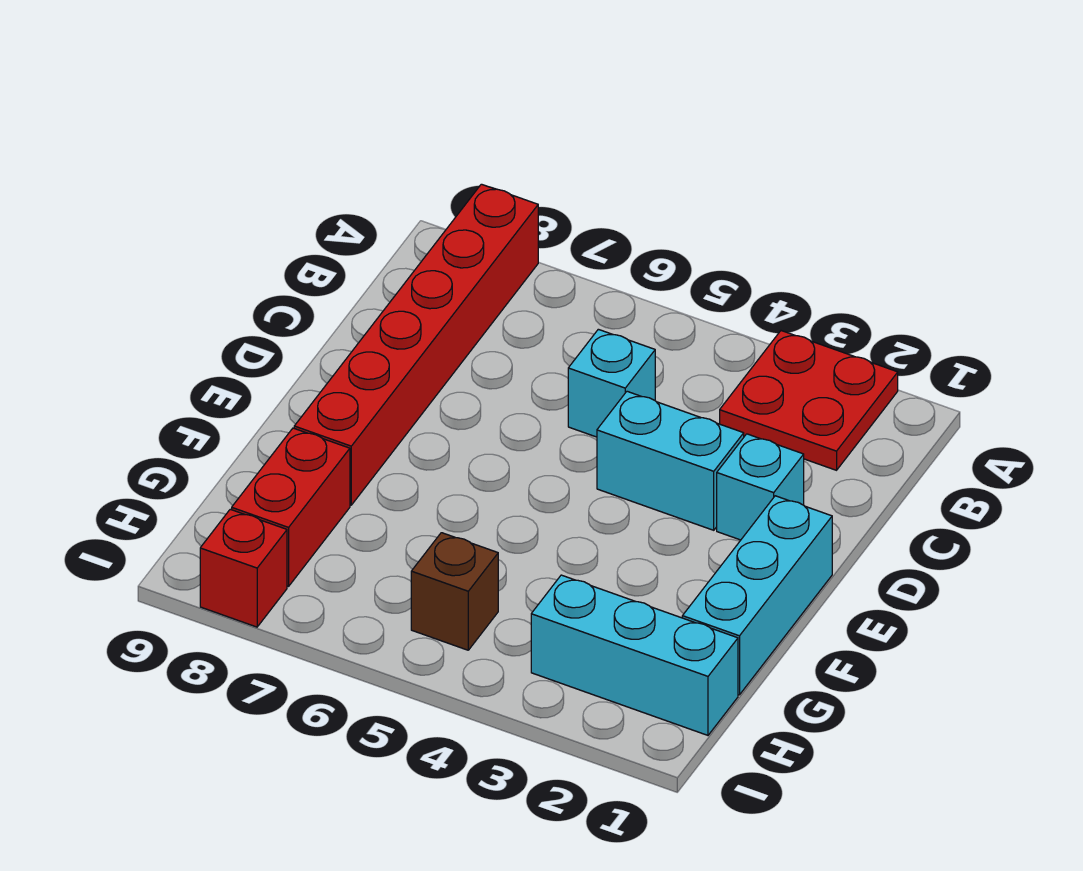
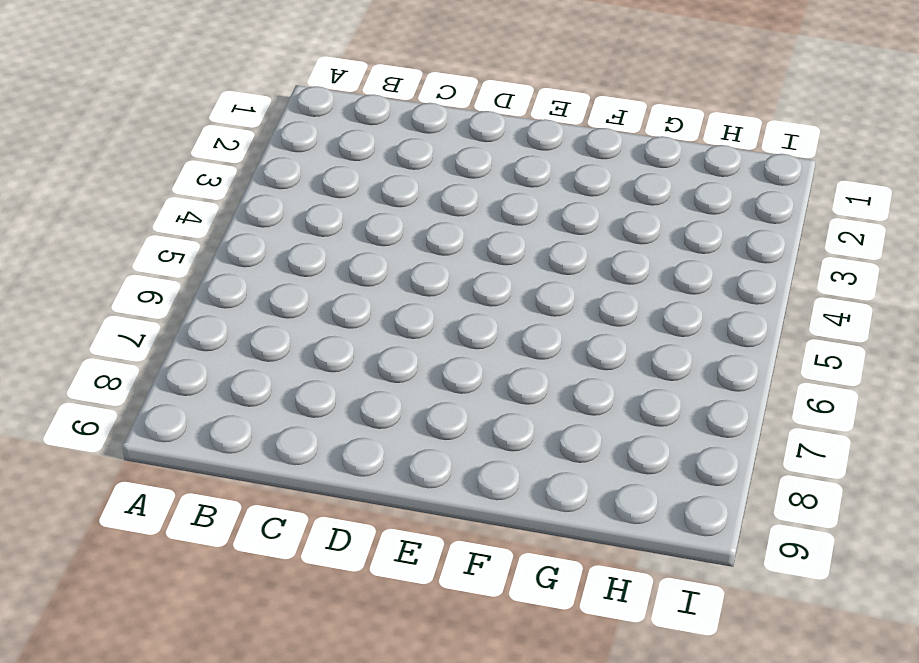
none -> red plate A2:B3 level 1
none -> red brick A8:F8 level 1

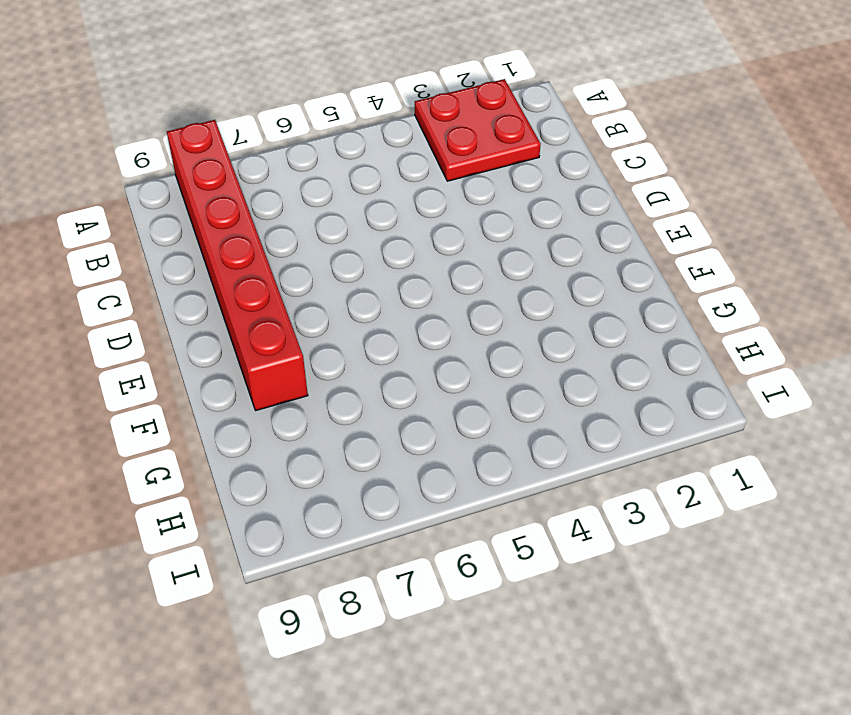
none -> cyan brick C5 level 1
none -> cyan brick D2 level 1

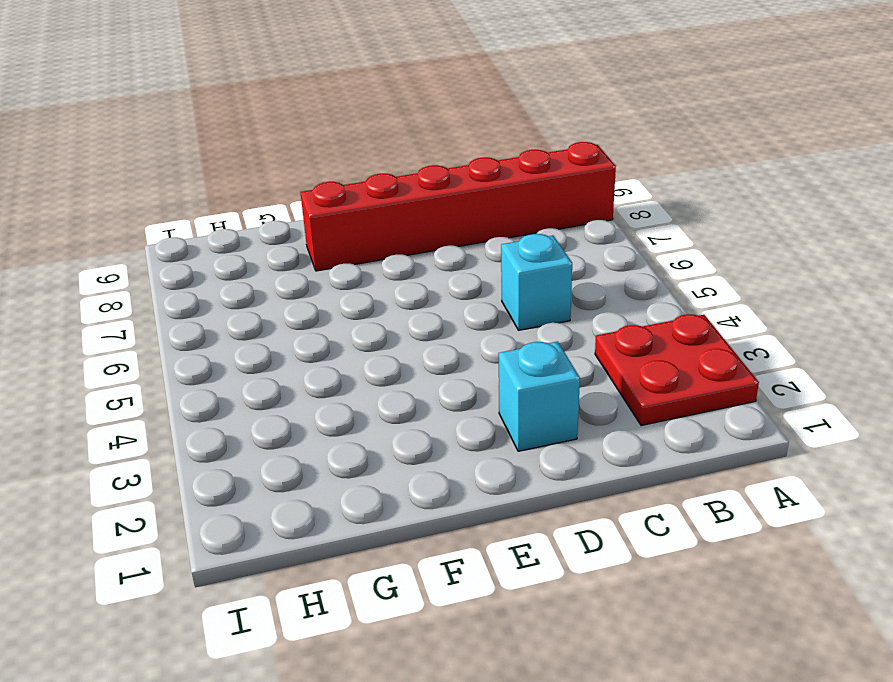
none -> cyan brick D3:D4 level 1
none -> cyan brick E1:G1 level 1

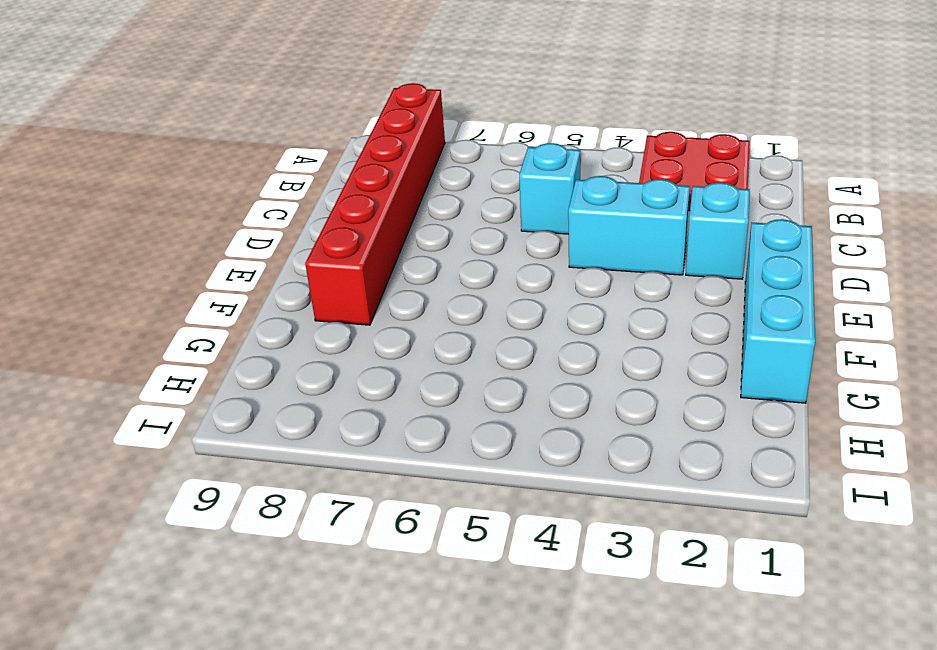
none -> red brick G8:H8 level 1
none -> cyan brick H1:H3 level 1

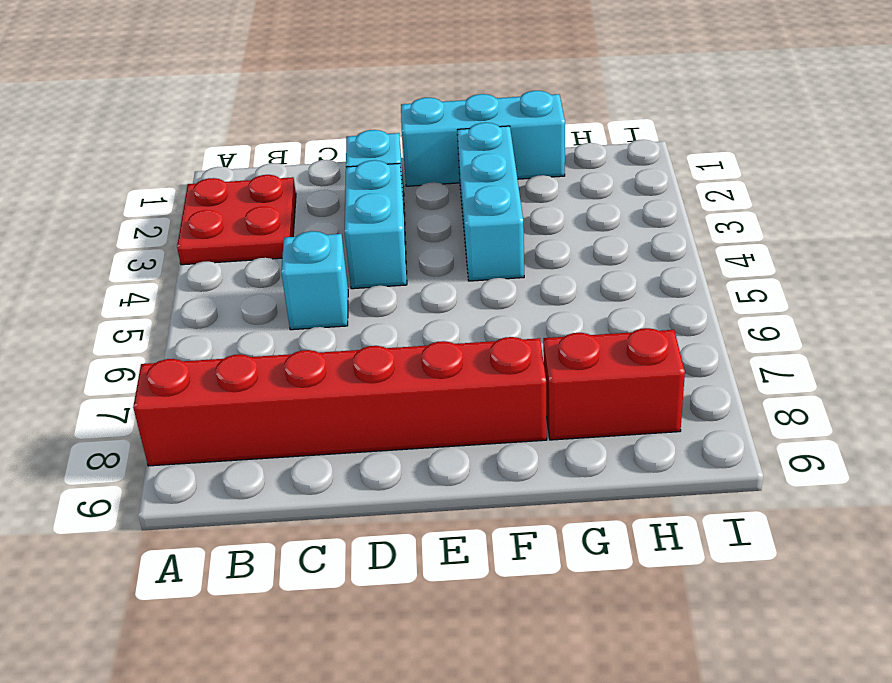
cyan brick F2:F4 level 1 -> cyan brick H1:H3 level 1
none -> brown brick H5 level 1
none -> red brick I8 level 1

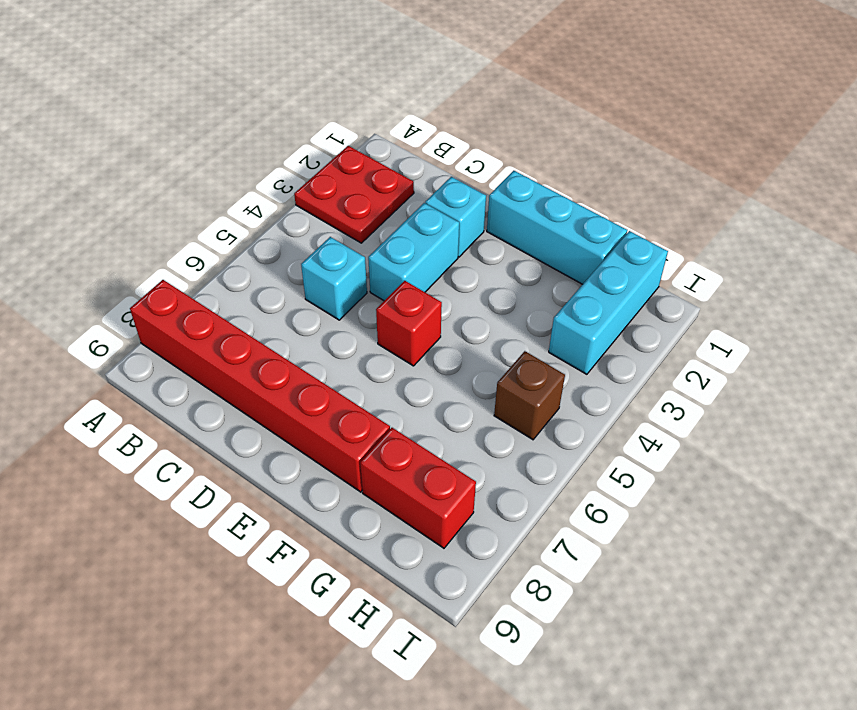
red brick E5 level 1 -> red brick I8 level 1

